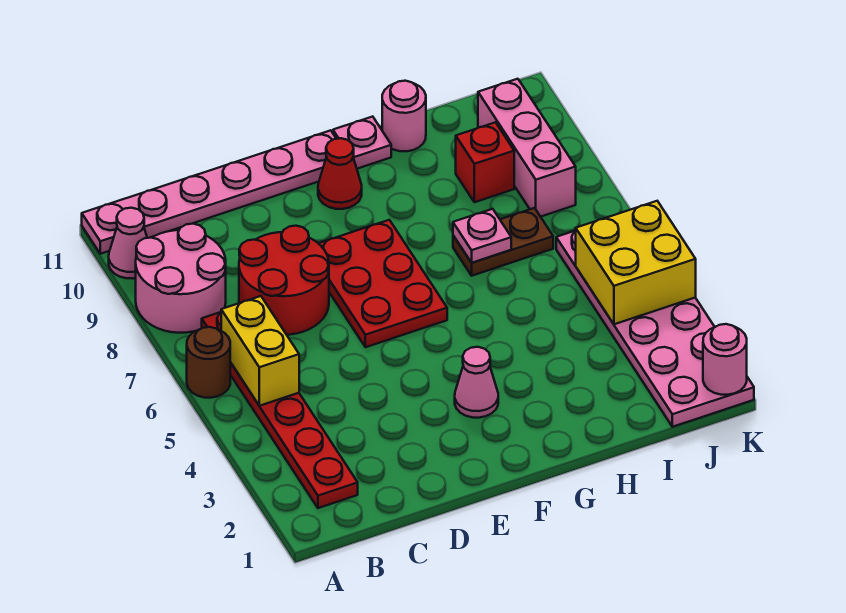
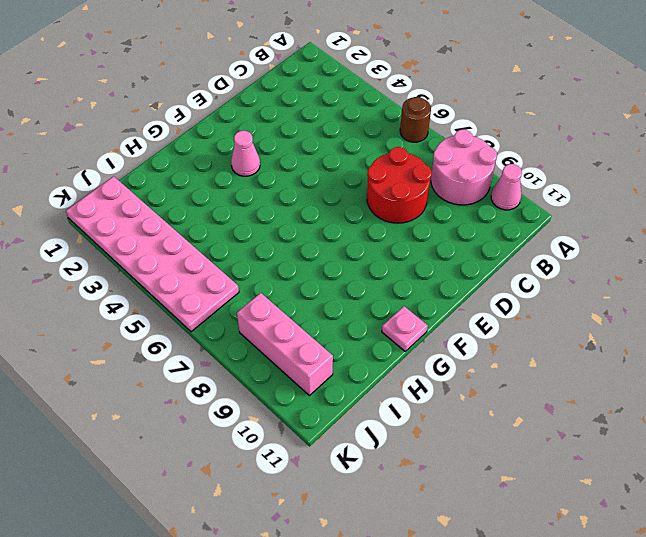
none -> pink plate A11:F11 level 1
none -> red plate B2:B7 level 1
none -> red plate E6:F8 level 1

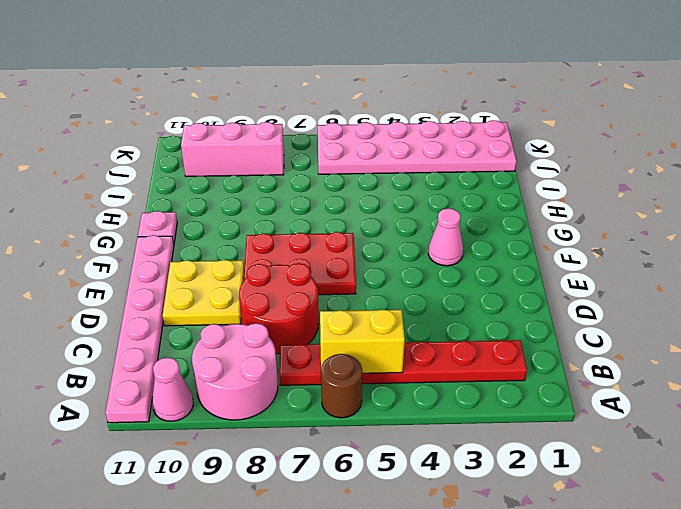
yellow plate D9:E10 level 1 -> none
none -> red cone F10 level 1
none -> brown plate H7:I7 level 1
none -> pink round brick H11 level 1

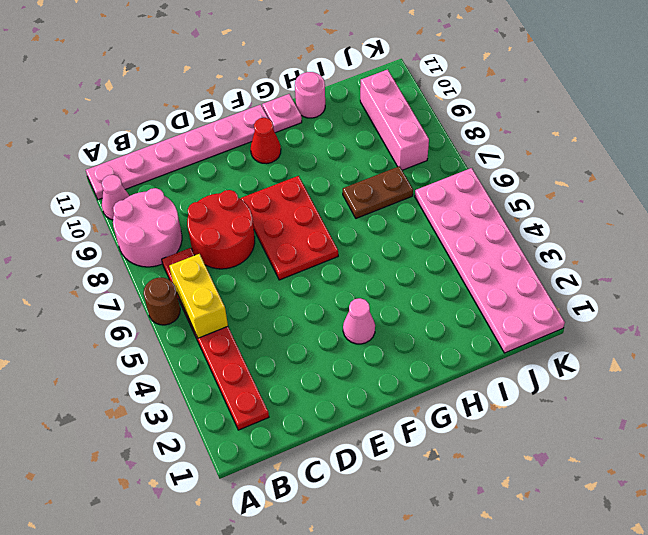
none -> red brick I9 level 1
none -> pink plate H7 level 2
none -> yellow brick J4:K5 level 2

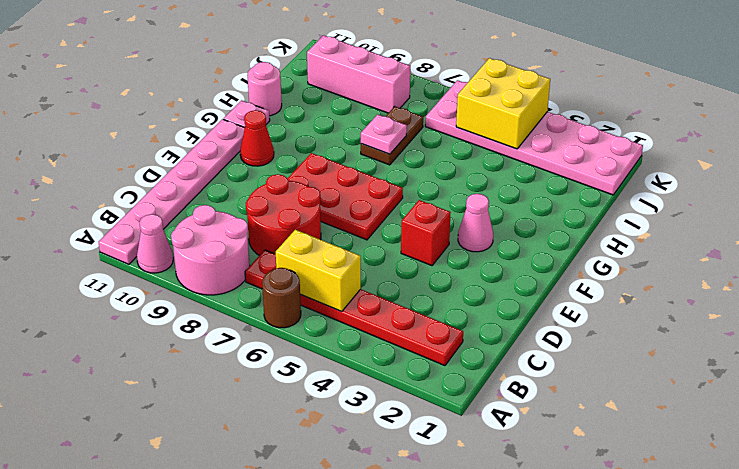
red brick E4 level 1 -> red brick I9 level 1
none -> pink round brick K1 level 2

